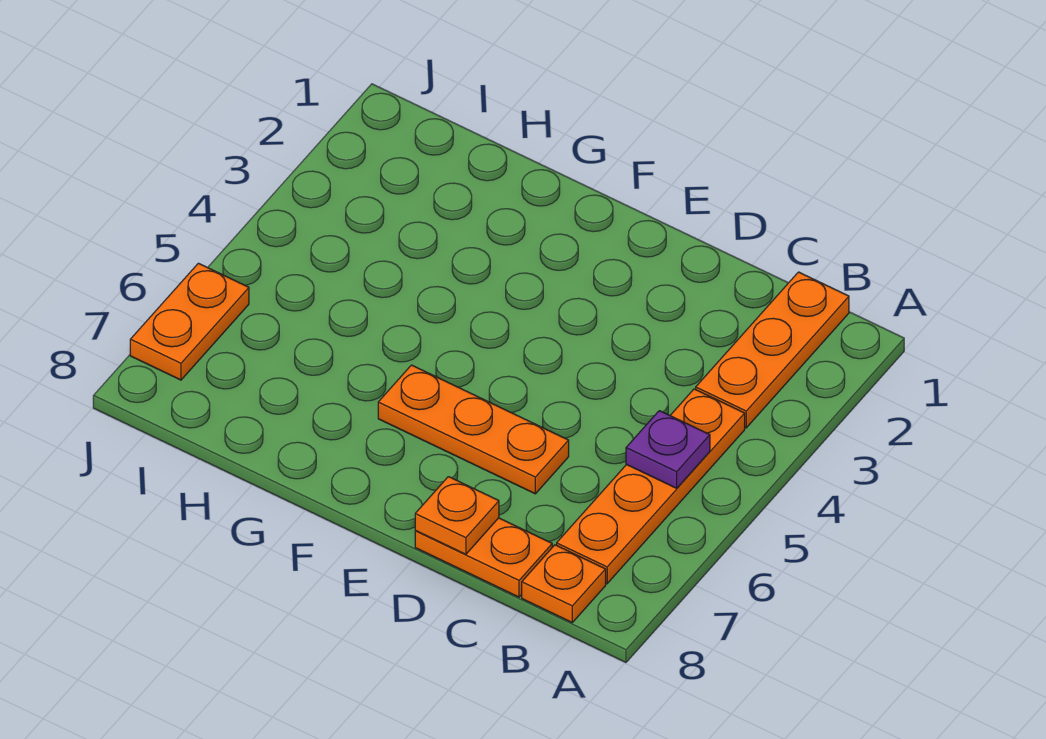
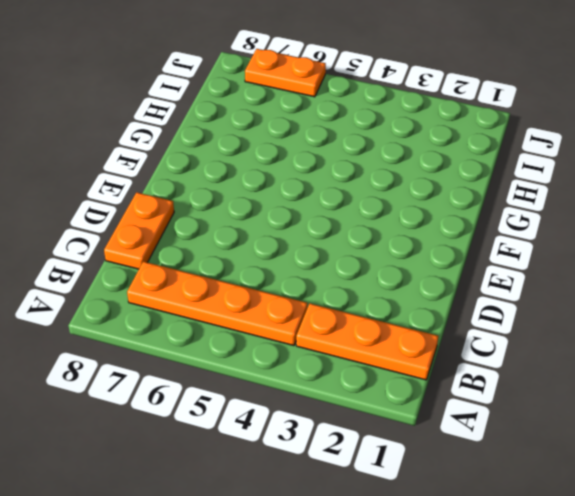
none -> orange plate B8 level 1
none -> orange plate D6:F6 level 1

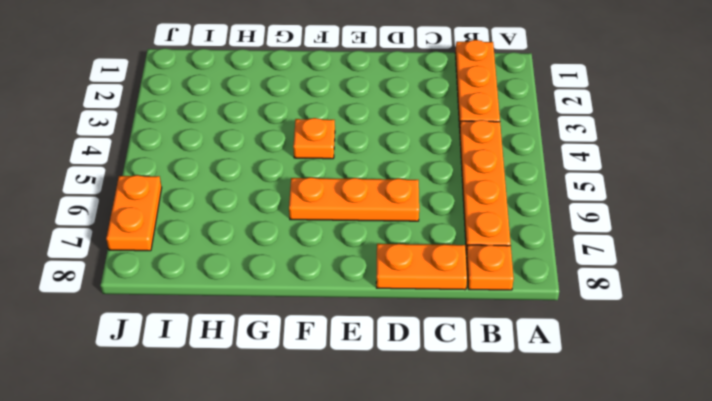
orange plate F4 level 1 -> orange plate D8 level 2
none -> purple plate B5 level 2

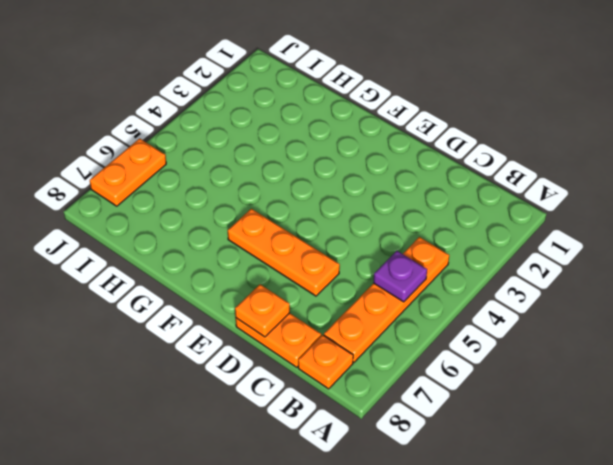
none -> orange plate B1:B3 level 1

